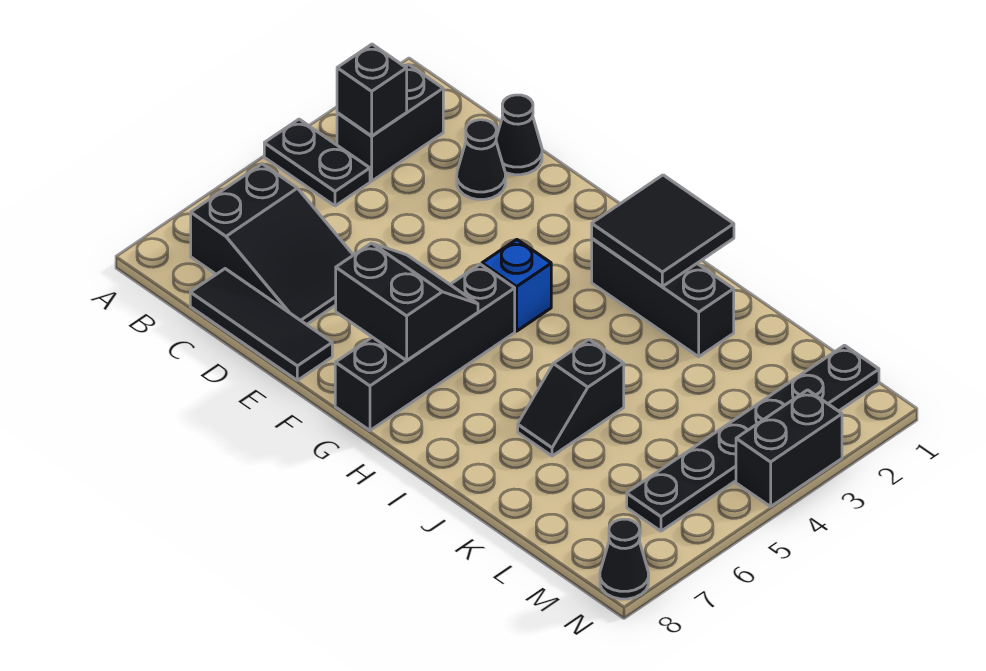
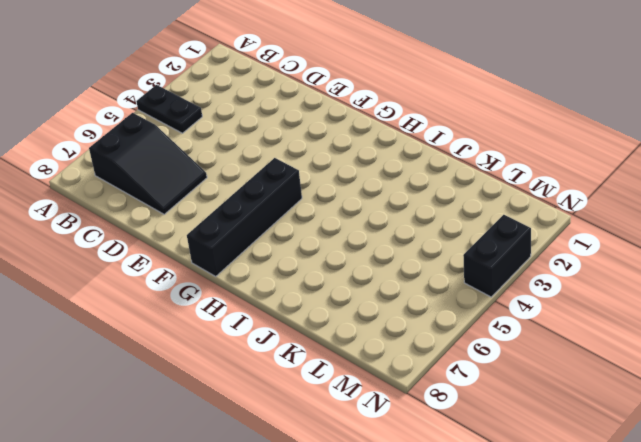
none -> black brick B2:B3 level 1
none -> black tile C8:E8 level 1
none -> black cone D1 level 1

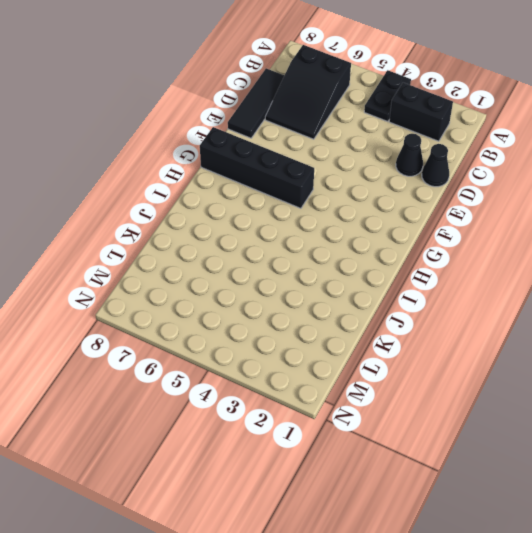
none -> blue brick G4 level 1
none -> black brick H2:J2 level 1
none -> black slope J5:J6 level 1 top 5

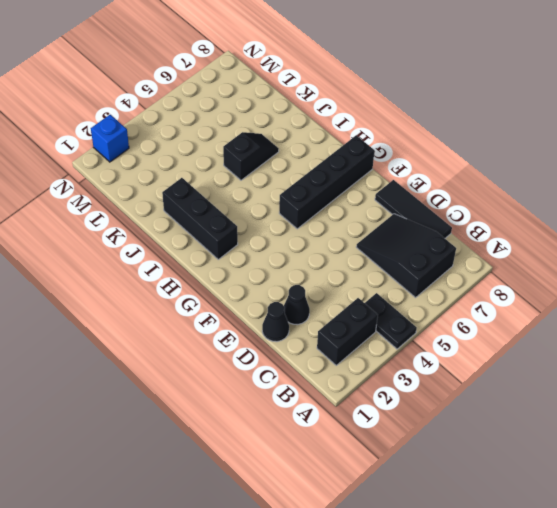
blue brick N2 level 1 -> blue brick G4 level 1
none -> black plate M1:M6 level 1
none -> black brick N3:N4 level 1
none -> black cone N8 level 1

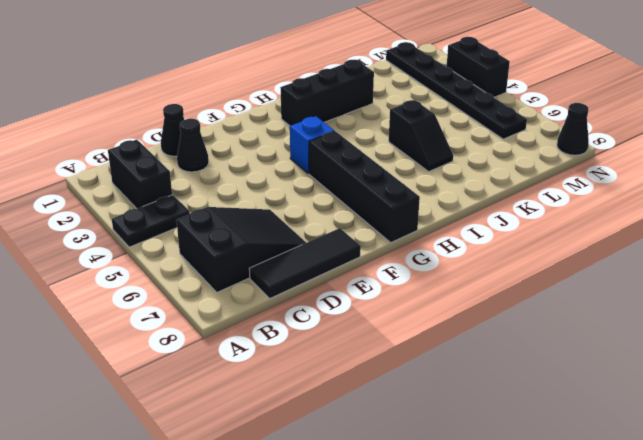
none -> black brick B3 level 2
none -> black slope F6:G7 level 2 top 7
none -> black tile H1:I2 level 2

